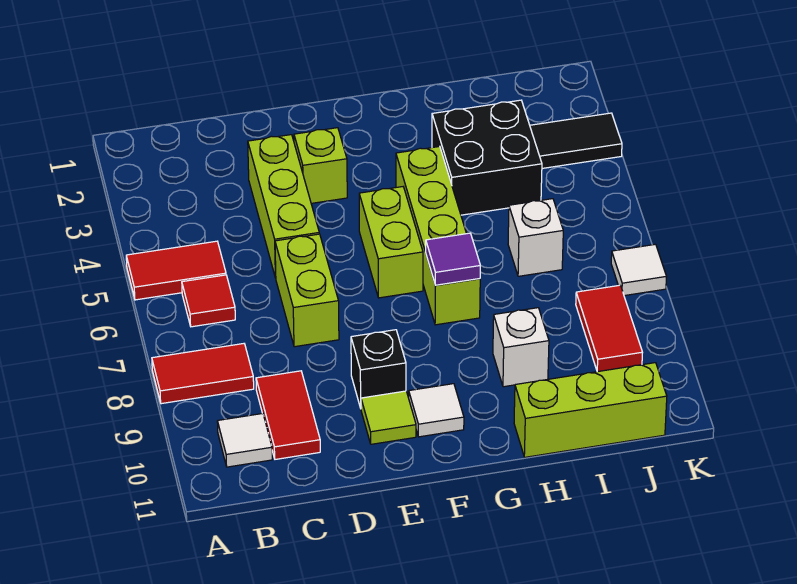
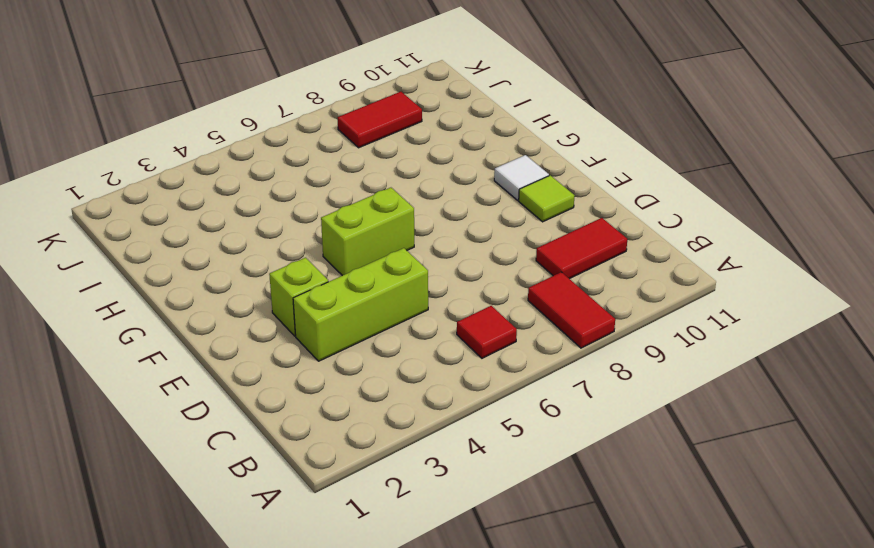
none -> red tile A5:B5 level 1
none -> white tile B10 level 1
none -> lime brick D6:D7 level 1

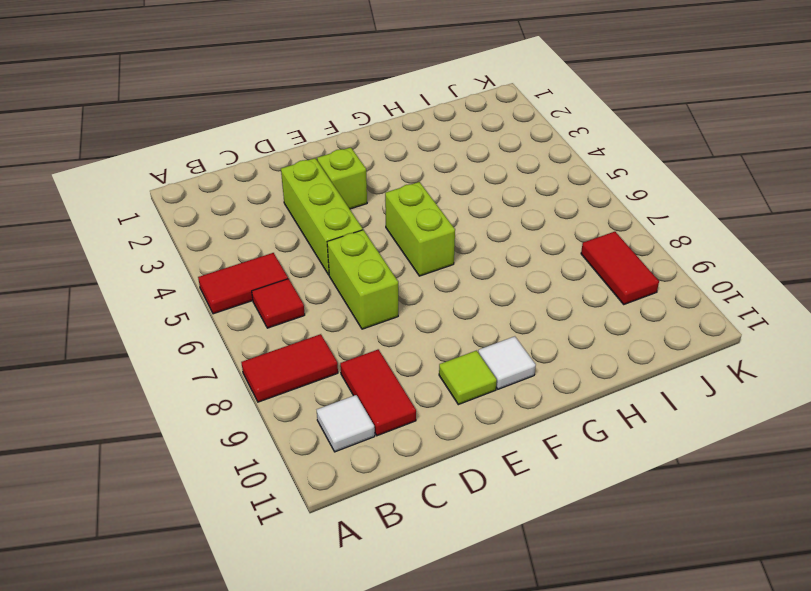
none -> black brick E9 level 1
none -> lime brick G4:G7 level 1
none -> black brick H3:I4 level 1

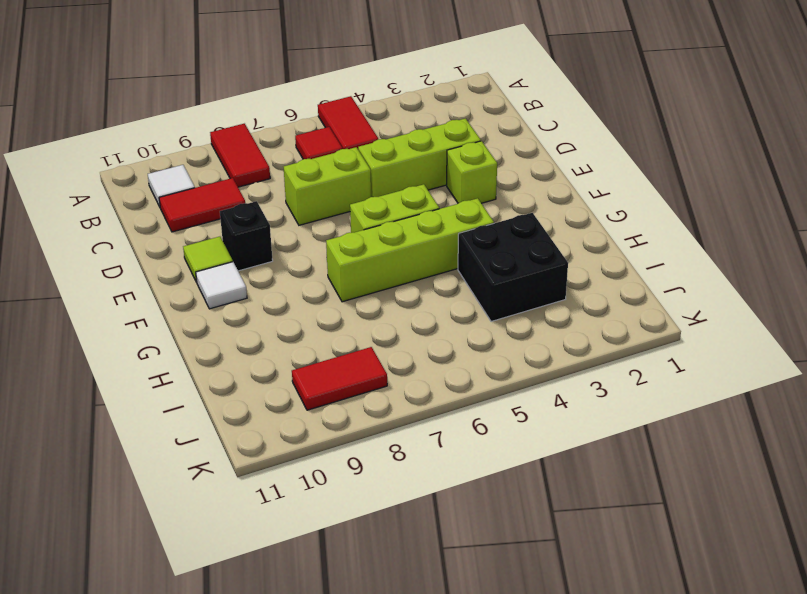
none -> white brick H9 level 1
none -> lime brick H11:J11 level 1
none -> white brick I6 level 1

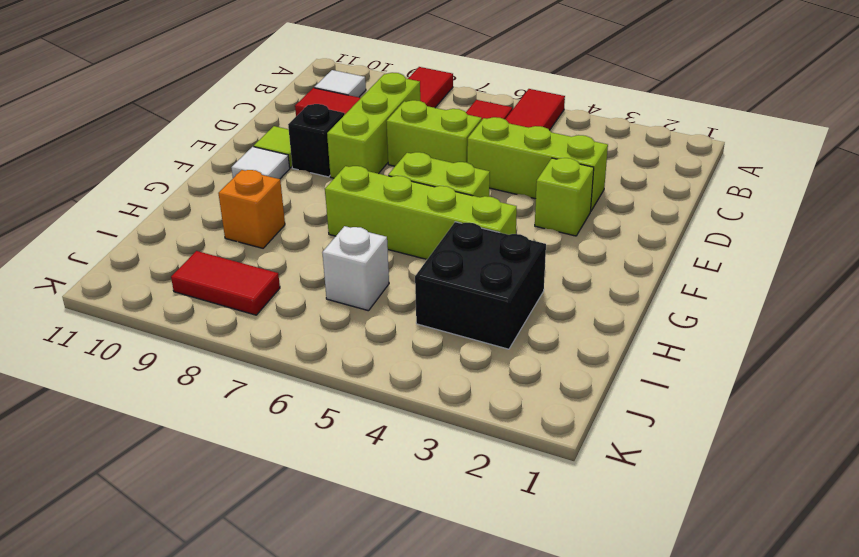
lime brick C8:E8 level 1 -> lime brick H11:J11 level 1
orange brick H9 level 1 -> white brick H9 level 1
none -> black tile J3:K3 level 1
none -> white tile K7 level 1
none -> purple tile G7 level 2

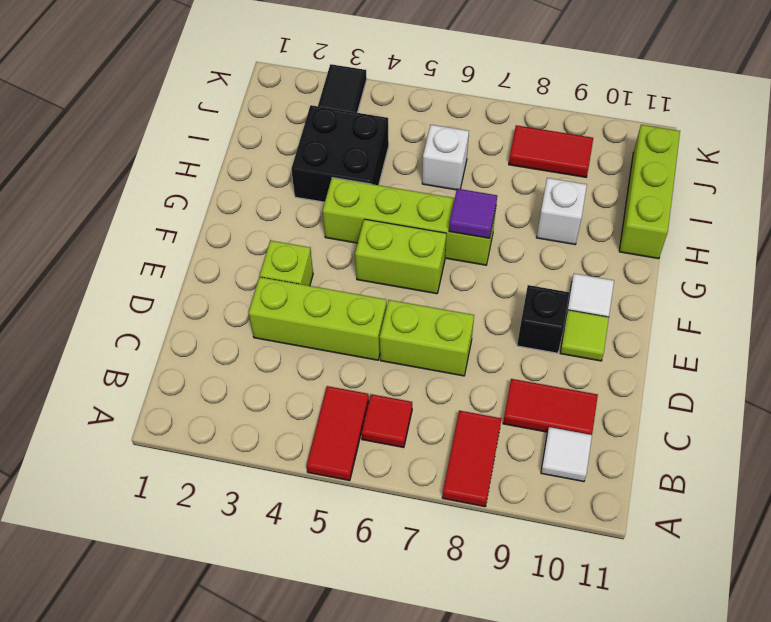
none -> white tile K7 level 1

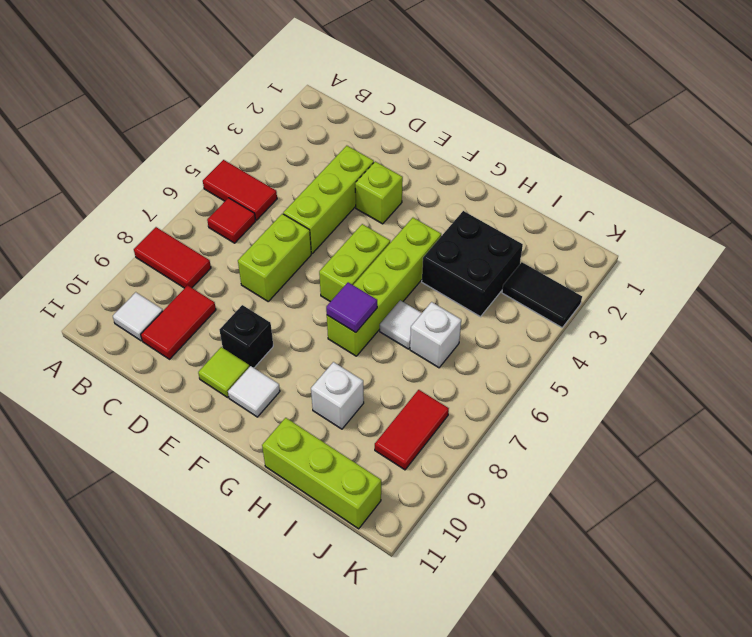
white tile H6 level 1 -> white tile K7 level 1

